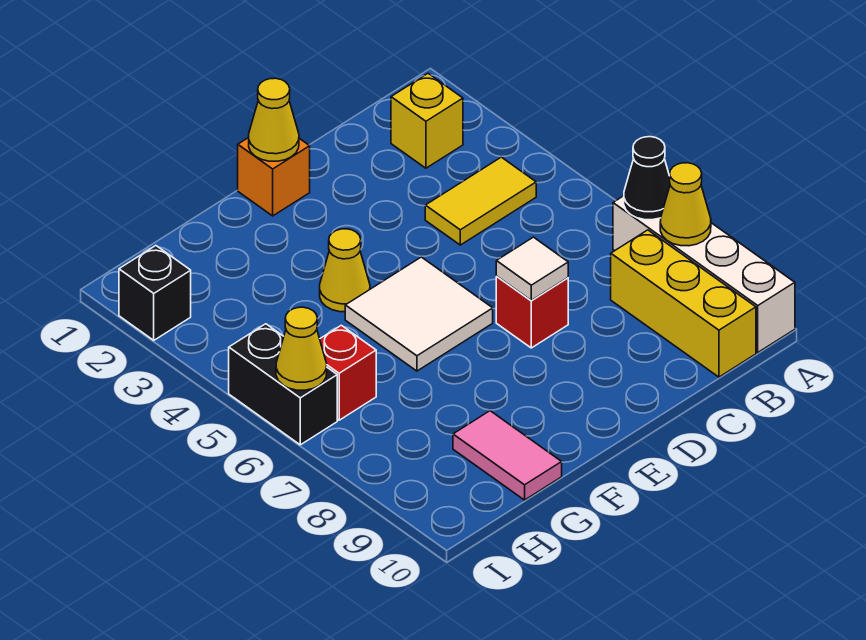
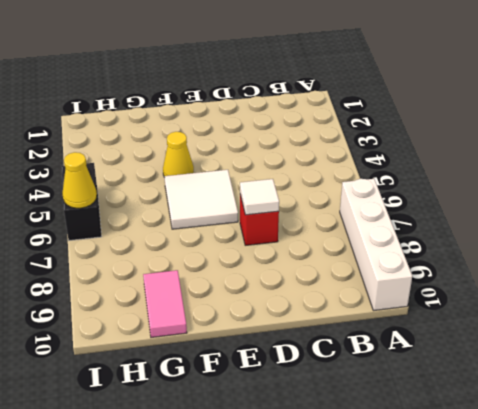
none -> yellow brick B2 level 1
none -> yellow tile B4:C4 level 1
none -> yellow brick B8:B10 level 1

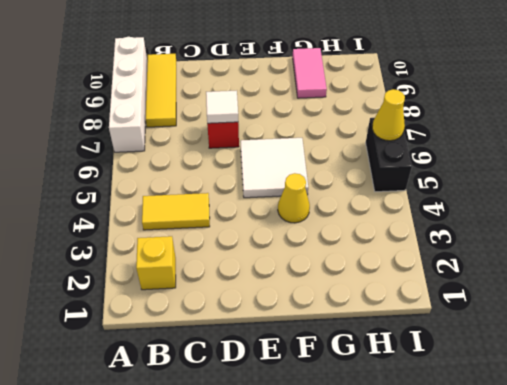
yellow tile B8:B10 level 1 -> yellow brick B8:B10 level 1
none -> orange brick E1 level 1
none -> red brick H6 level 1
none -> black brick I2 level 1

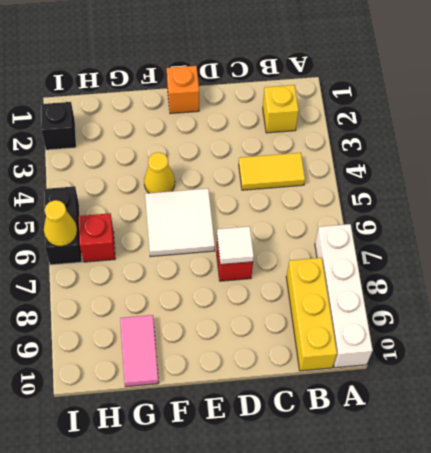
none -> black cone A7 level 2
none -> yellow cone A8 level 2
none -> yellow cone E1 level 2

